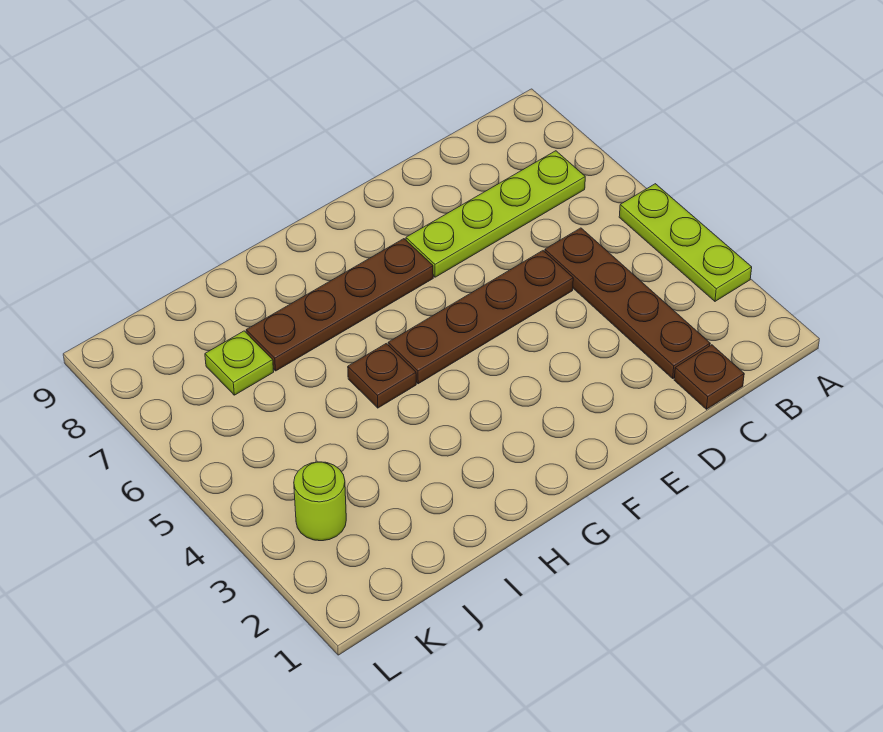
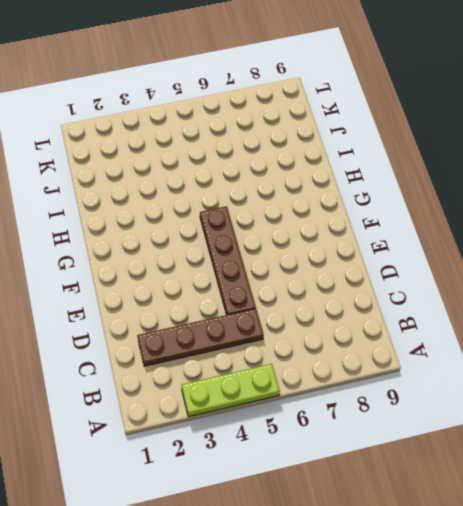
none -> lime plate B7:E7 level 1
none -> brown plate C1 level 1

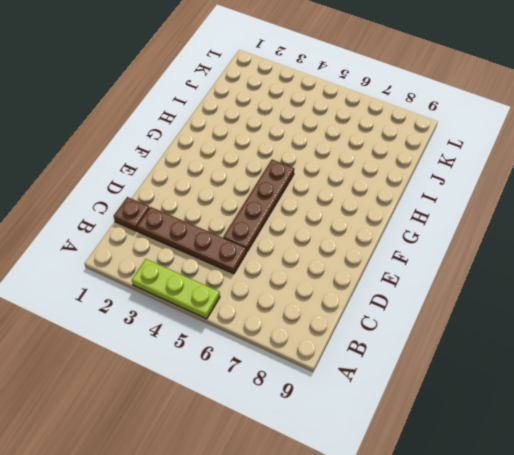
none -> lime plate B7:E7 level 1
none -> brown plate F7:I7 level 1

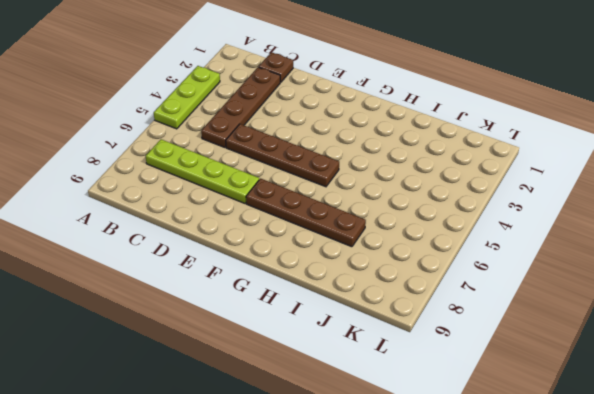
none -> brown plate H5 level 1
none -> lime plate J7 level 1

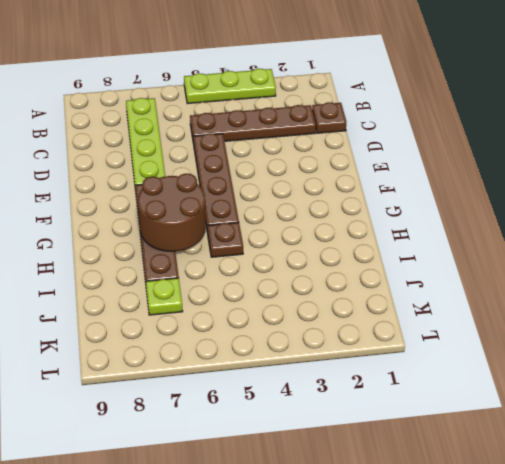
brown round brick G6:H7 level 2 -> none
none -> lime round brick K3 level 1

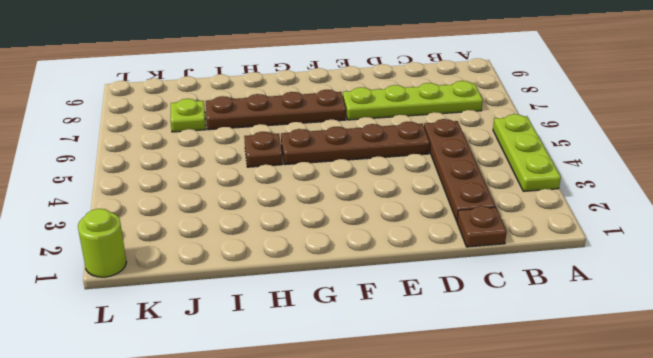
lime round brick L1 level 1 -> lime round brick K3 level 1

